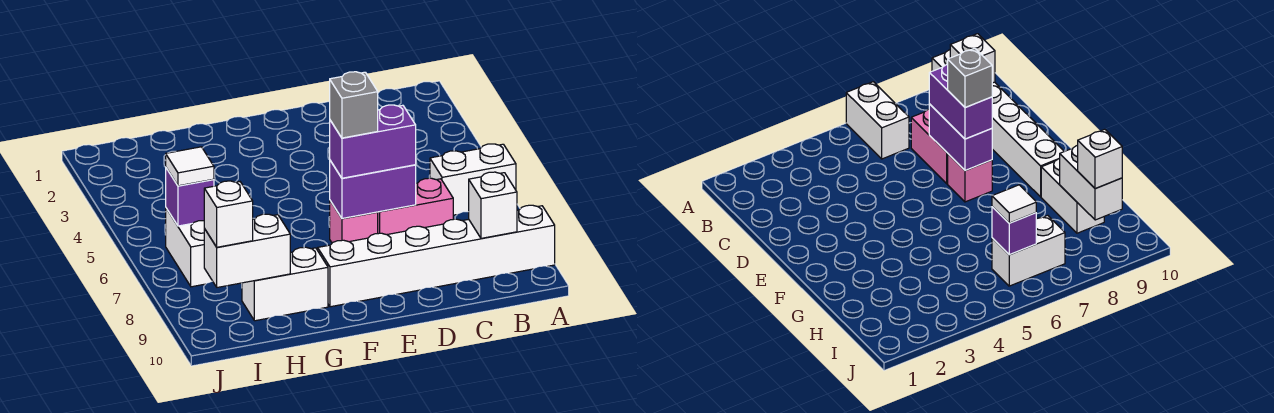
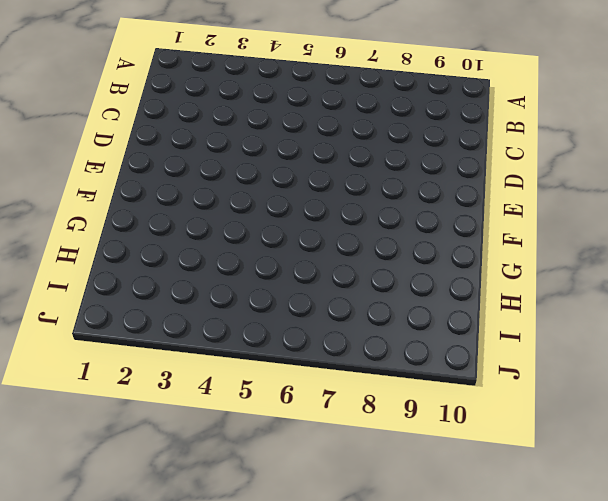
none -> white brick A6:B6 level 1
none -> white brick A9:F9 level 1
none -> pink brick C7:D7 level 1

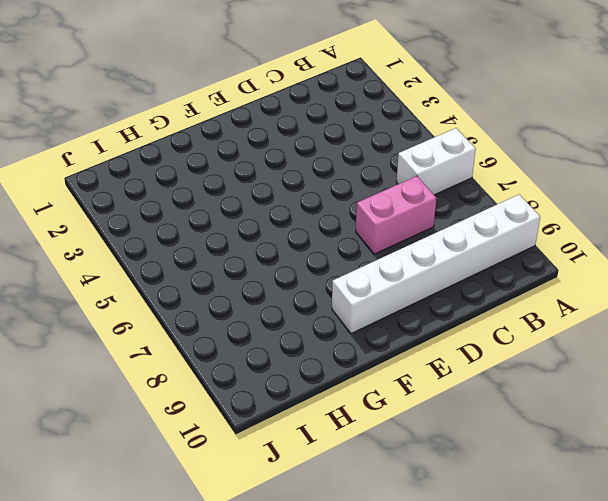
none -> pink brick E7 level 1
none -> white brick G9:H9 level 1
none -> white brick I6:I7 level 1

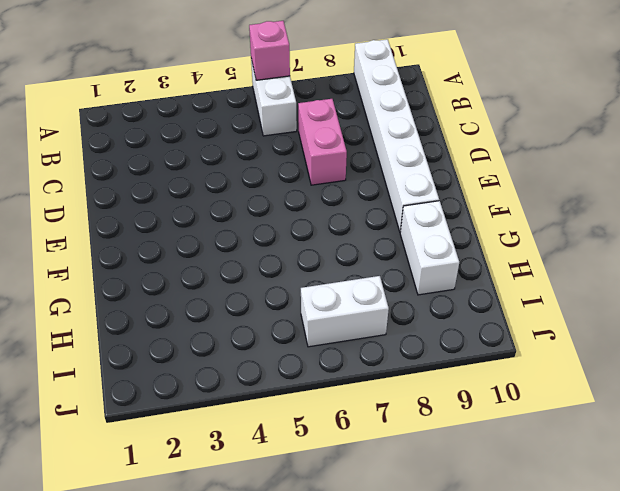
pink brick A6 level 2 -> pink brick E7 level 1
none -> white brick B9 level 2
none -> purple brick D7:E7 level 2
none -> white brick H9:I9 level 2

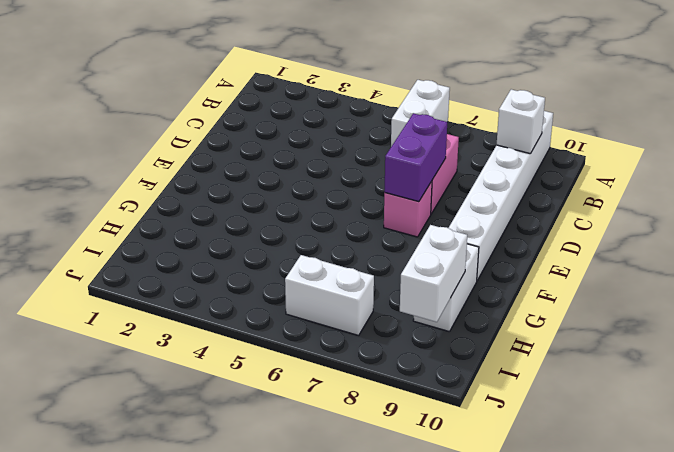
none -> purple brick I6 level 2
none -> purple brick D7:E7 level 3
none -> white tile I6 level 3

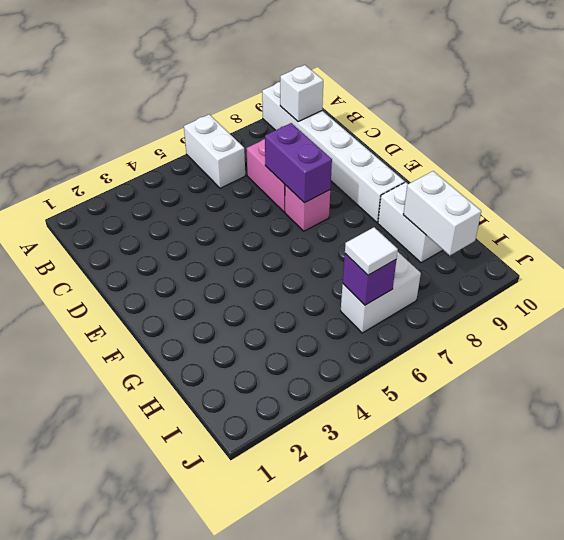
none -> purple brick D7:E7 level 3
none -> white brick I9 level 3
none -> grey brick E7 level 4

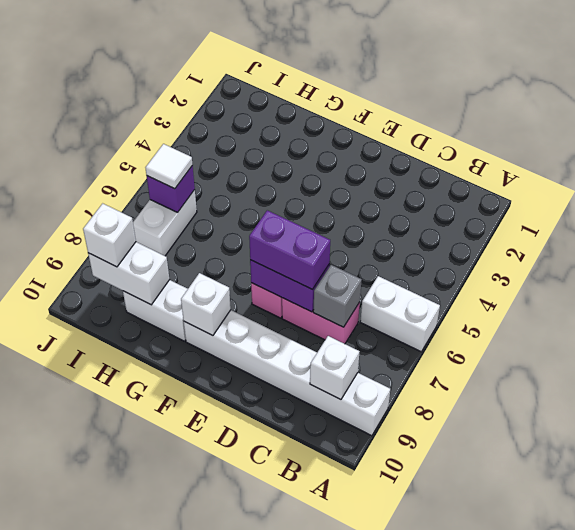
grey brick C7 level 2 -> grey brick E7 level 4
white brick F9 level 2 -> none

